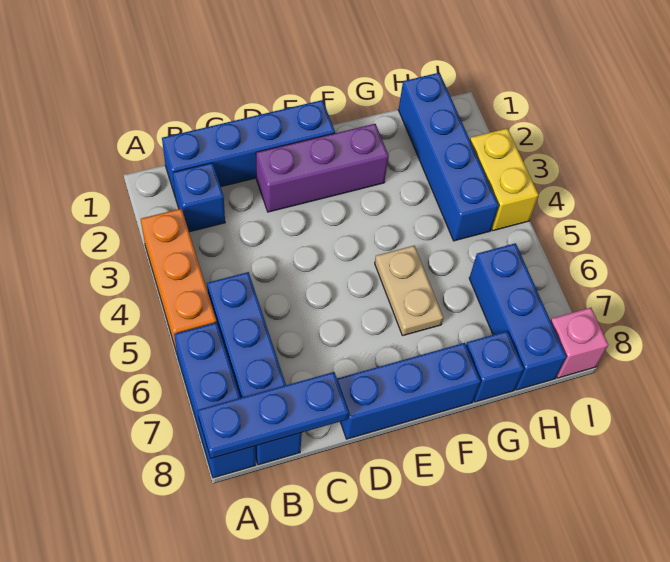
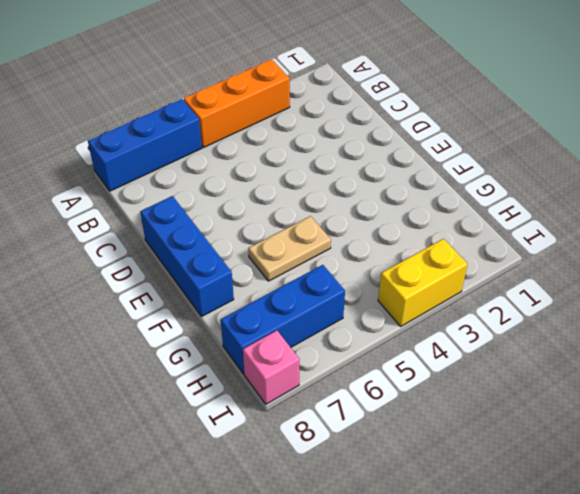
none -> blue brick B1:E1 level 1
none -> blue brick B2 level 1
none -> blue brick B5:B8 level 1

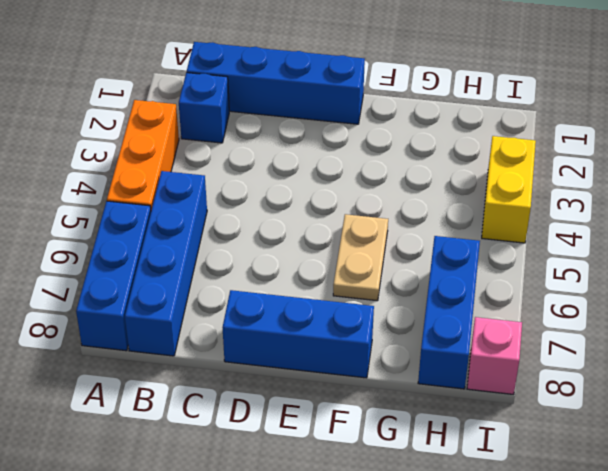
none -> purple brick D2:F2 level 1
none -> blue brick G8 level 1
none -> blue brick H1:H4 level 1

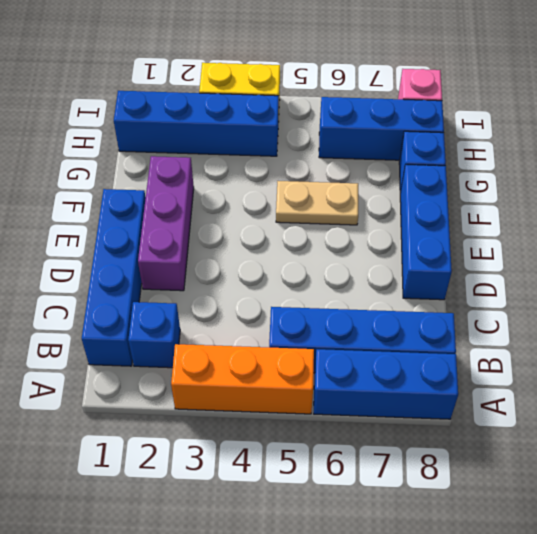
none -> blue plate A8:C8 level 2

